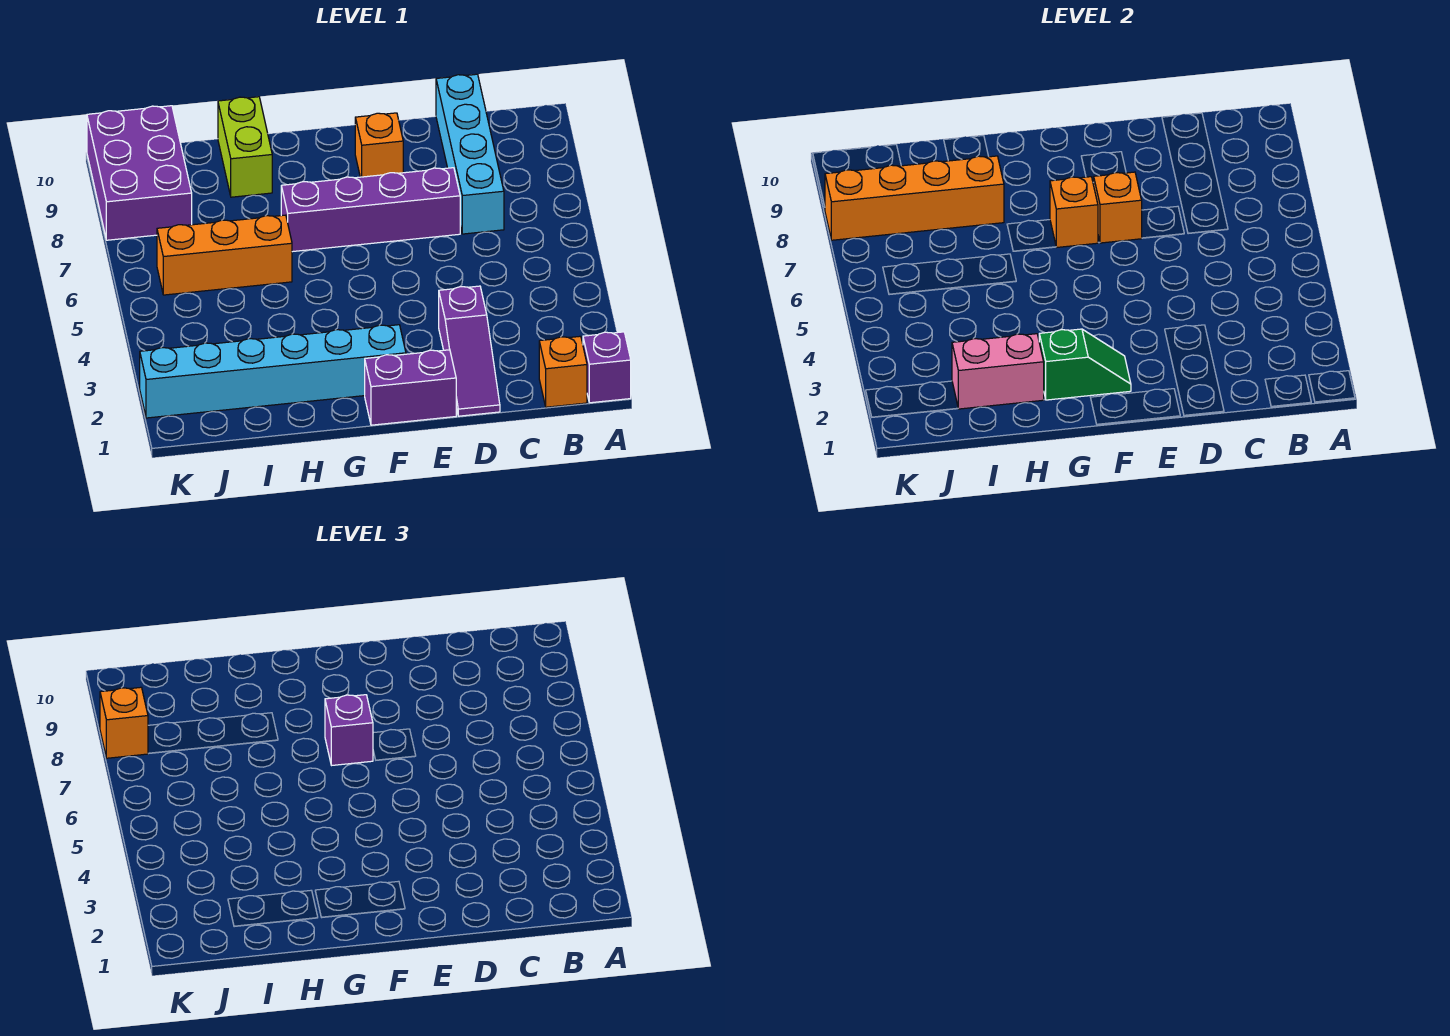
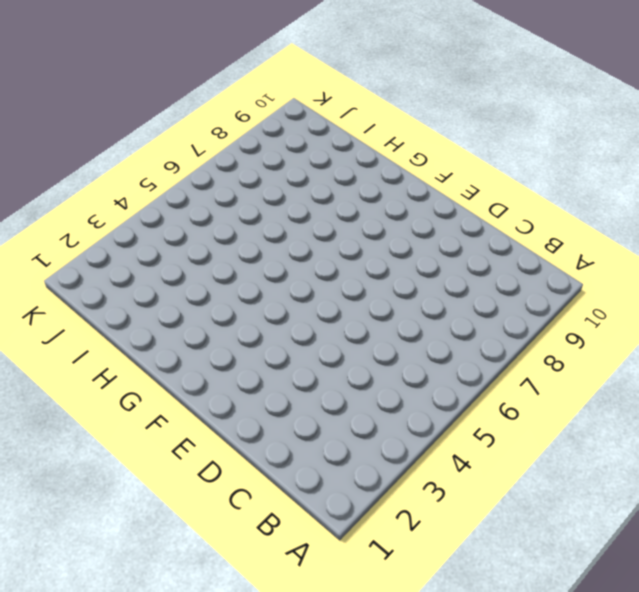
none -> purple brick A1 level 1
none -> orange brick B1 level 1
none -> cyan brick C7:C10 level 1

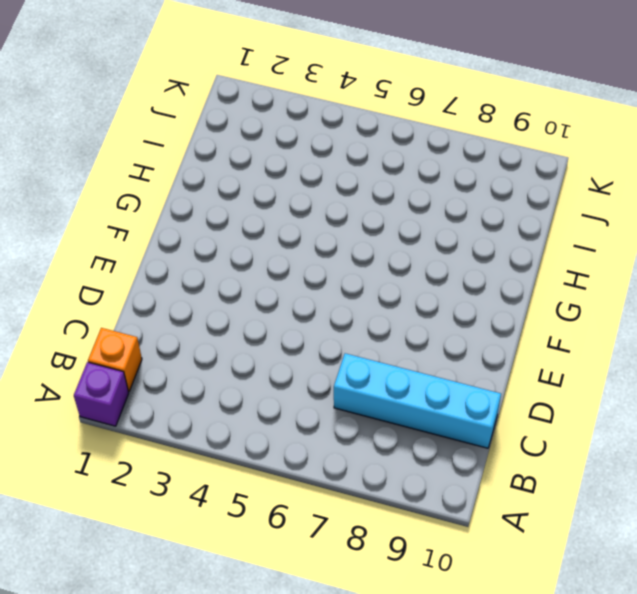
none -> purple slope D1:D3 level 1 top 3
none -> purple brick D7:G7 level 1
none -> purple brick E1:F1 level 1

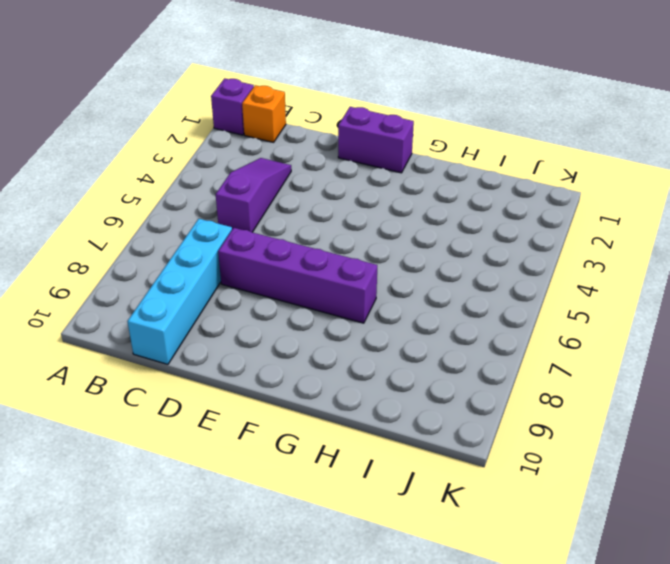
purple slope C3:C5 level 1 top 5 -> purple slope D1:D3 level 1 top 3
none -> orange brick E9 level 1
none -> cyan brick F2:K2 level 1
none -> orange brick H6:J6 level 1

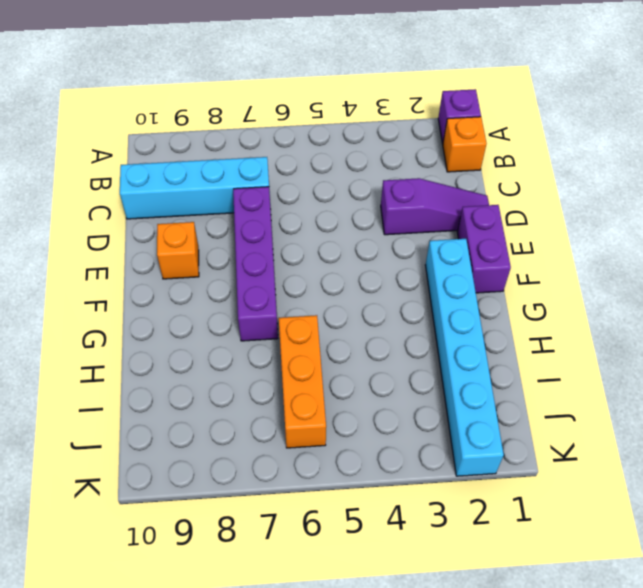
none -> lime brick H9:H10 level 1
none -> purple brick J8:K10 level 1
none -> orange brick E7 level 2

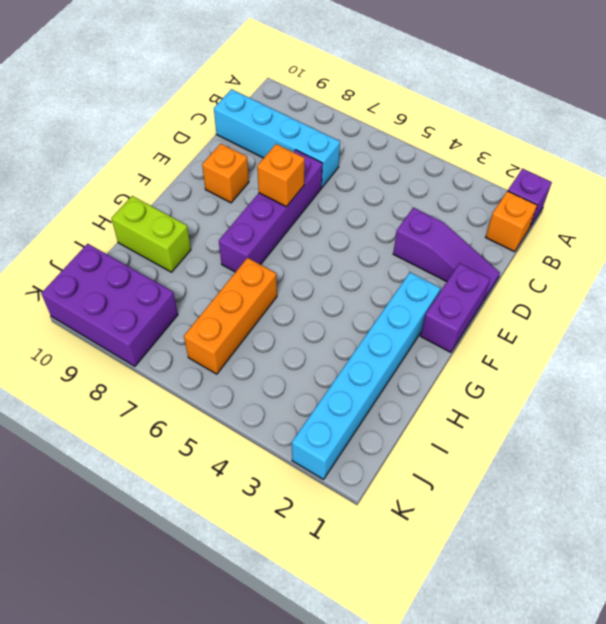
none -> green slope F2:G2 level 2 top G
none -> orange brick F7 level 2
none -> pink brick H2:I2 level 2

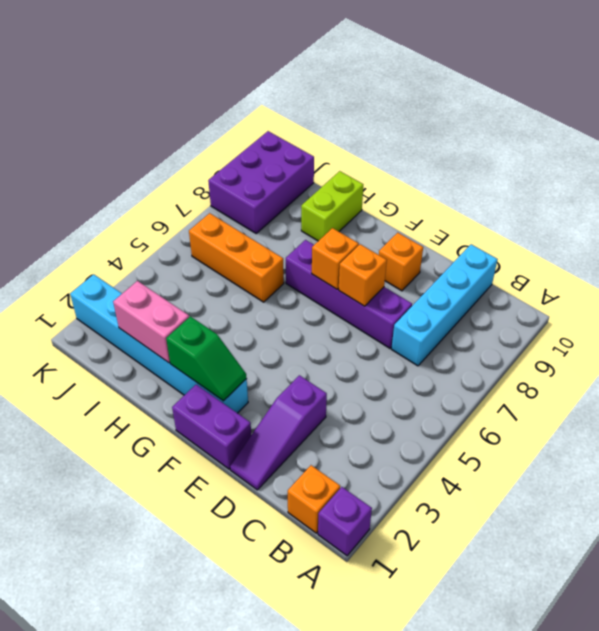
none -> orange brick H8:K8 level 2
none -> purple brick F7 level 3
none -> orange brick K8 level 3

